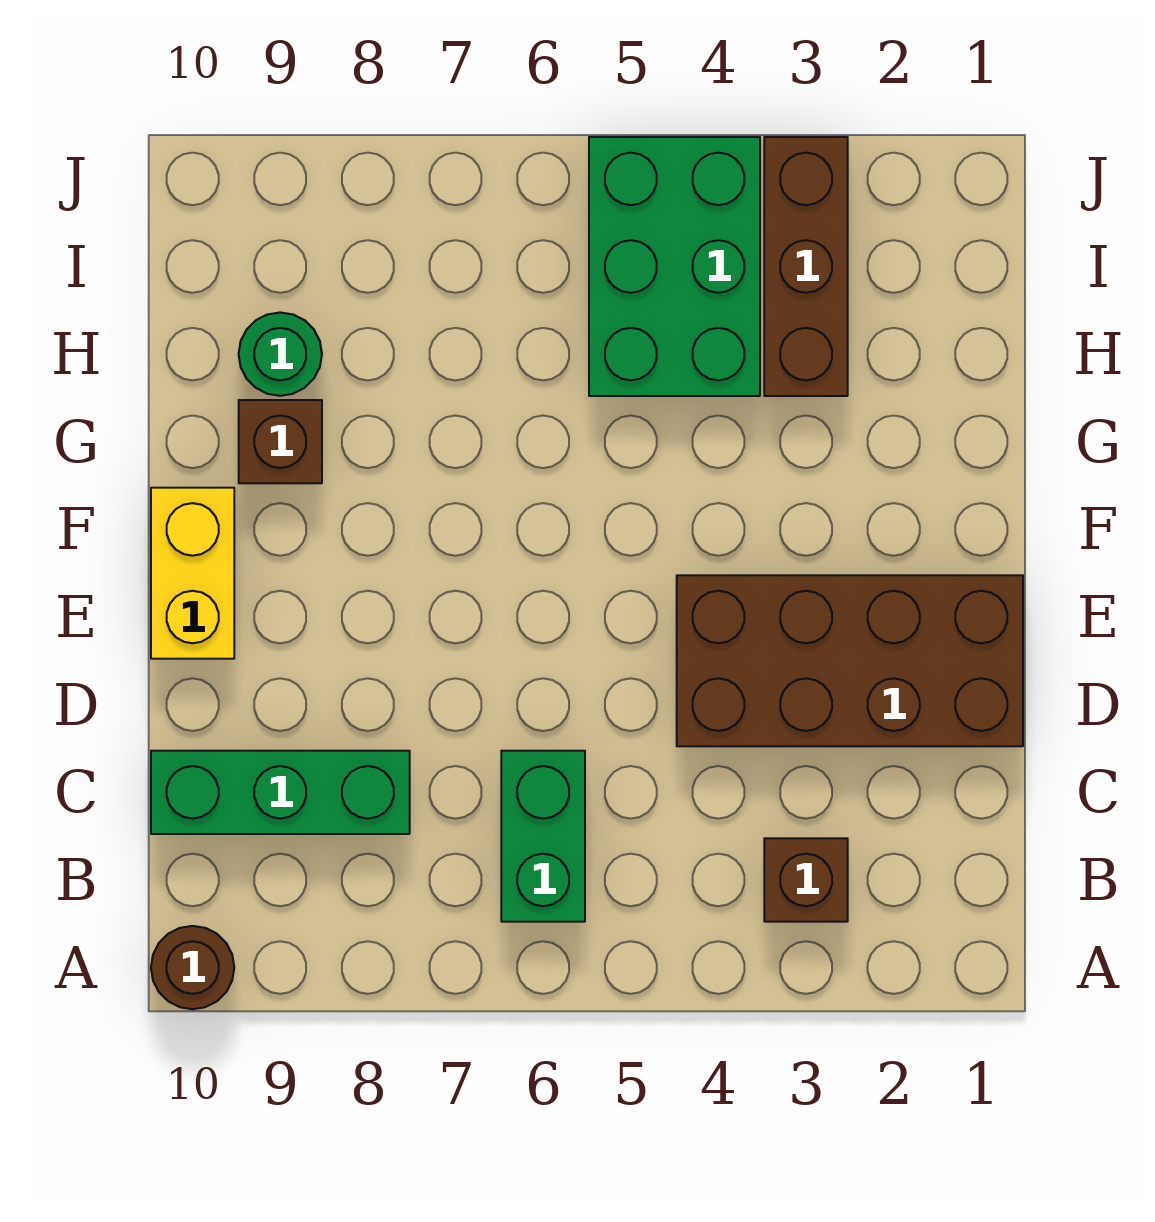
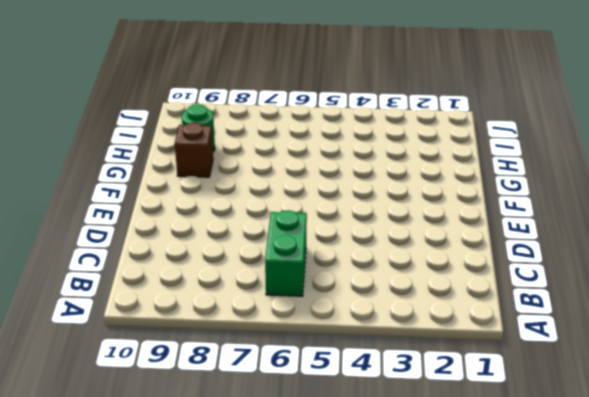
none -> brown round brick A10 level 1
none -> brown brick B3 level 1

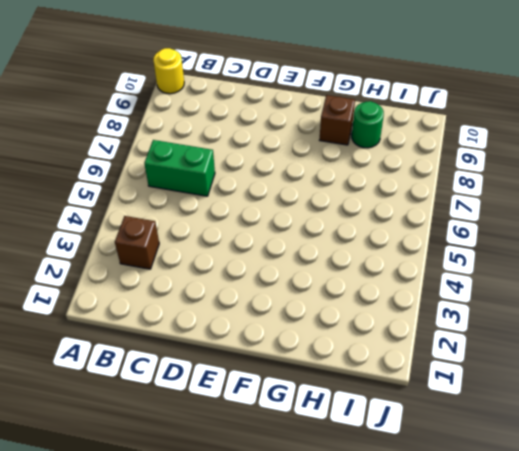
yellow round brick A10 level 1 -> brown round brick A10 level 1
none -> green brick C8:C10 level 1
none -> brown brick D1:E4 level 1

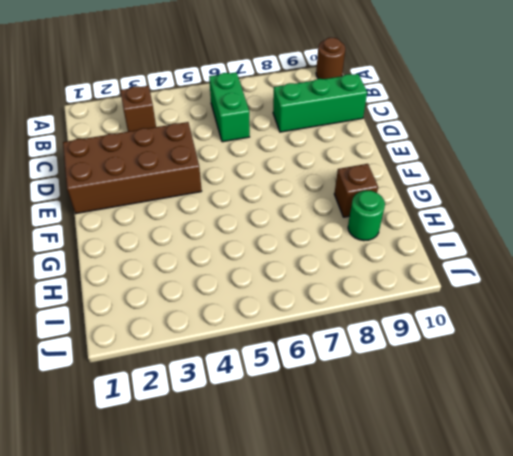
none -> yellow brick E10:F10 level 1
none -> brown brick H3:J3 level 1

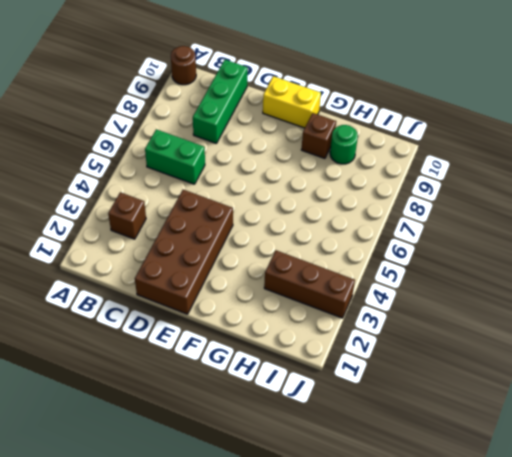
none -> green brick H4:J5 level 1

